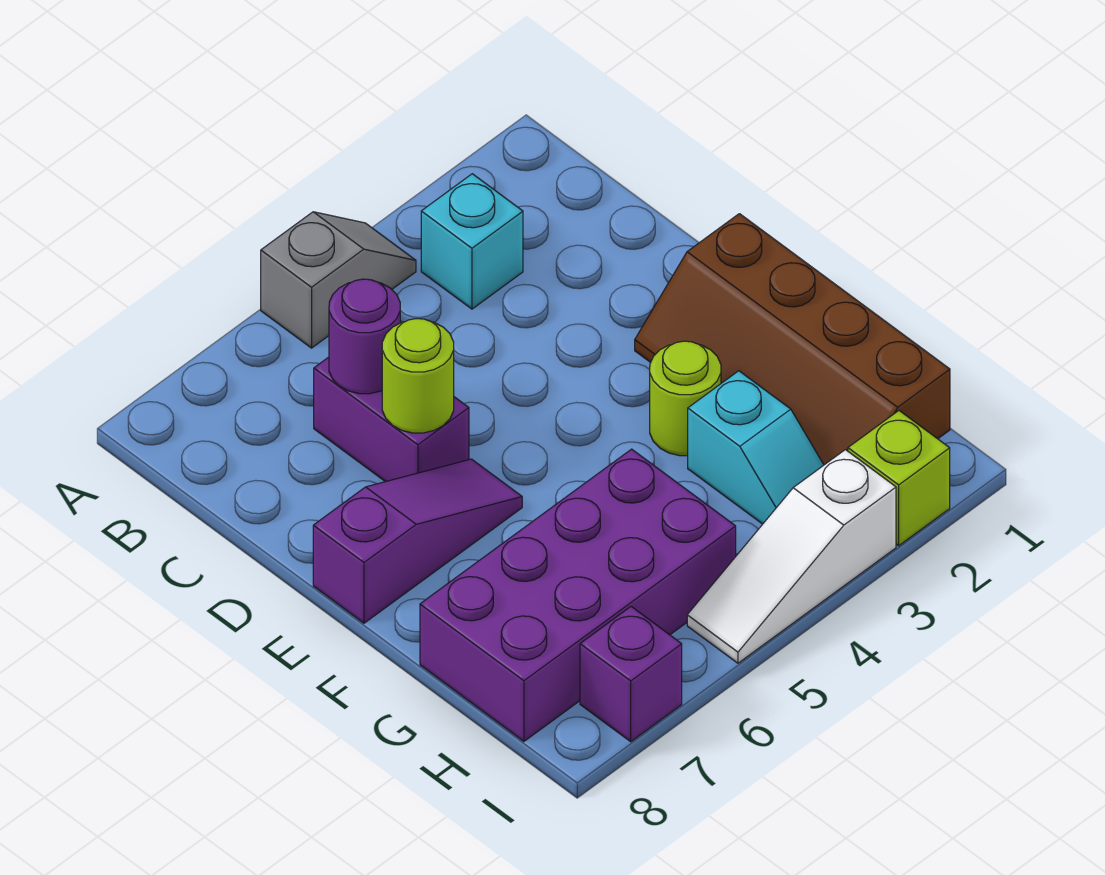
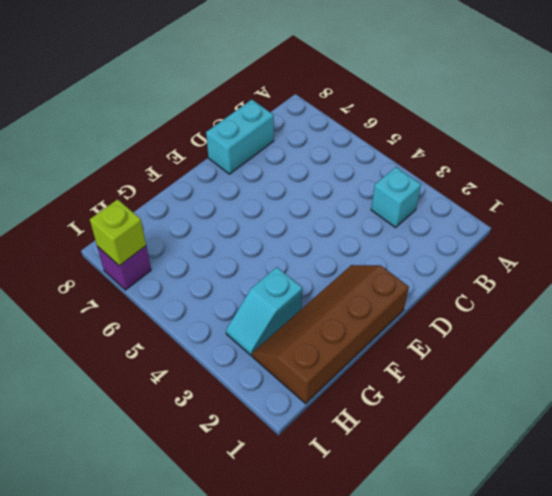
cyan brick C8:D8 level 1 -> none
lime brick I7 level 2 -> lime brick I2 level 1
none -> grey slope A4:A5 level 1 top 5
none -> purple brick C6:D6 level 1
none -> purple slope E6:E8 level 1 top 8

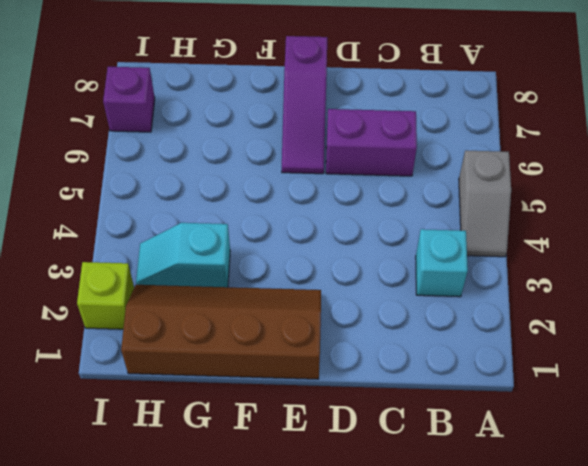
none -> lime round brick F3 level 1
none -> purple brick G5:H8 level 1
none -> white slope I3:I5 level 1 top 3

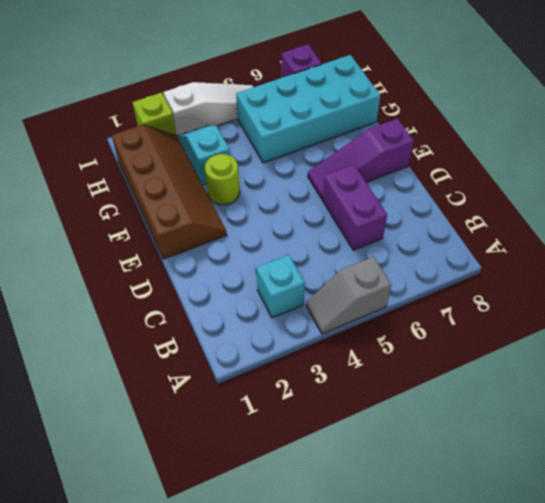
cyan brick G5:H8 level 1 -> purple brick G5:H8 level 1
none -> purple round brick C6 level 2
none -> lime round brick D6 level 2

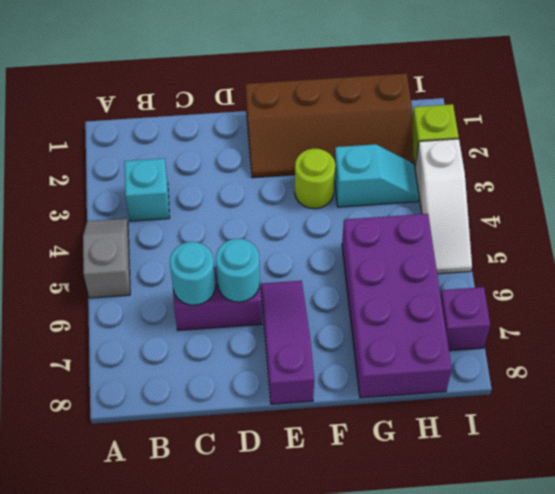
cyan round brick C6 level 2 -> purple round brick C6 level 2
cyan round brick D6 level 2 -> lime round brick D6 level 2

